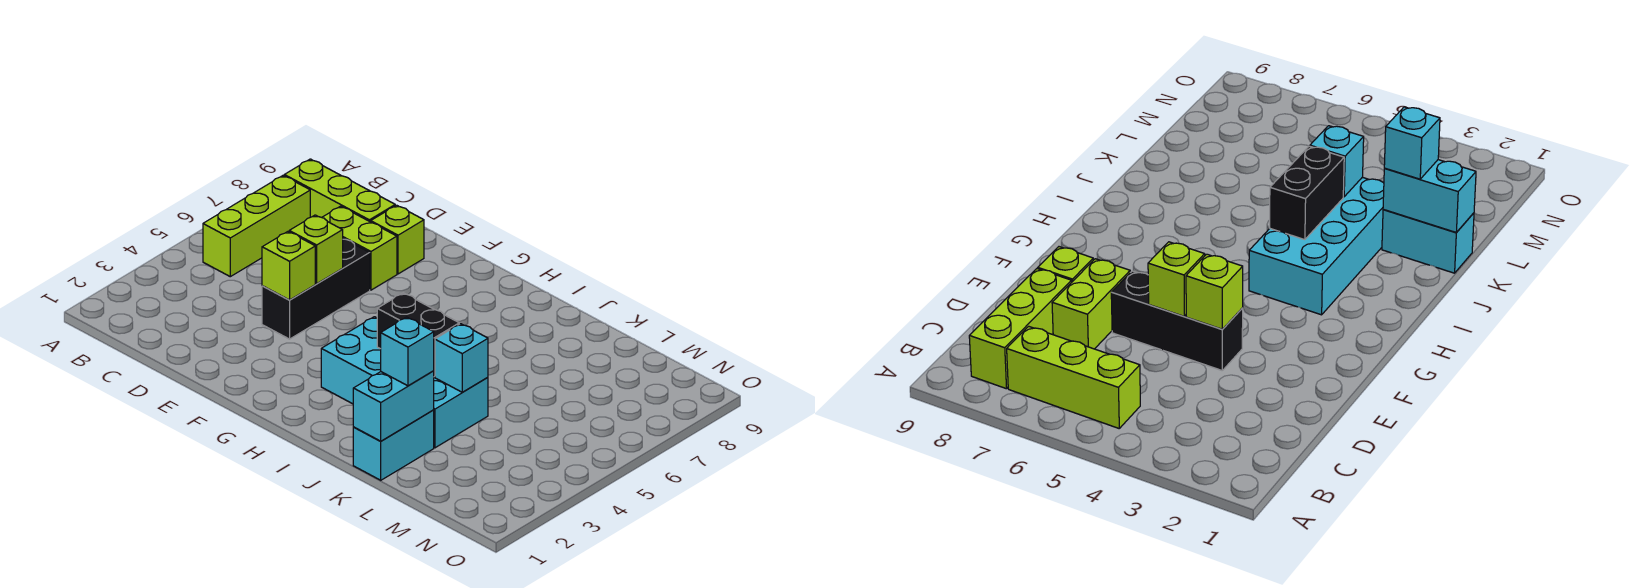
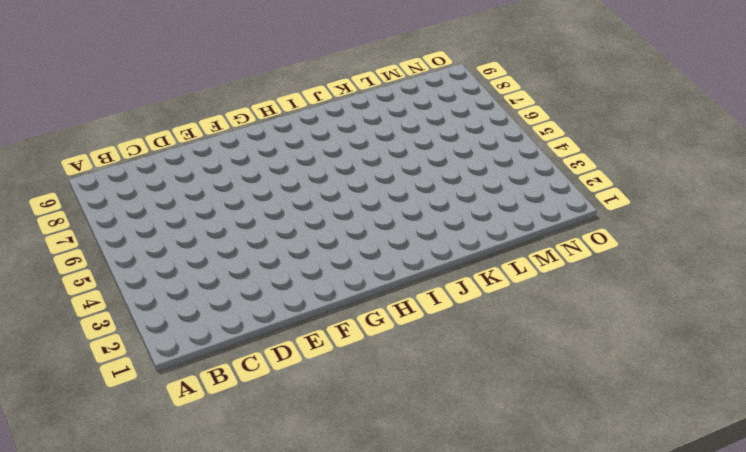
none -> lime brick B5:B7 level 1
none -> lime brick B8:D8 level 1
none -> lime brick D7:E7 level 1

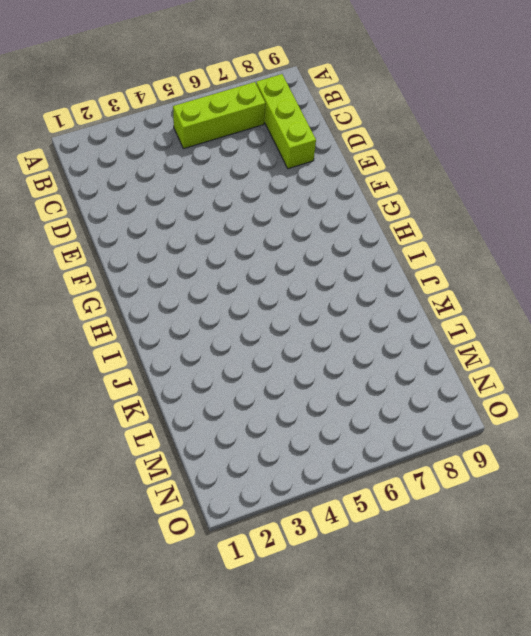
none -> lime brick D7:E7 level 1
none -> black brick E4:E6 level 1
none -> lime brick E8 level 1

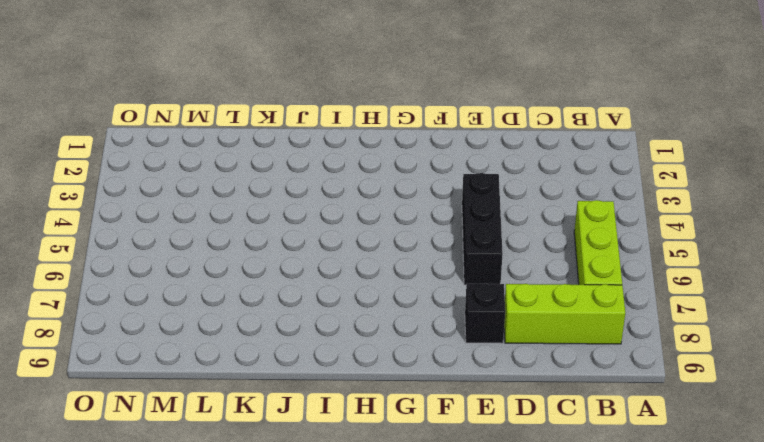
black brick E8 level 1 -> lime brick E8 level 1
none -> lime brick D7:E7 level 1
none -> cyan brick H3:K4 level 1
none -> cyan brick K1:K2 level 1

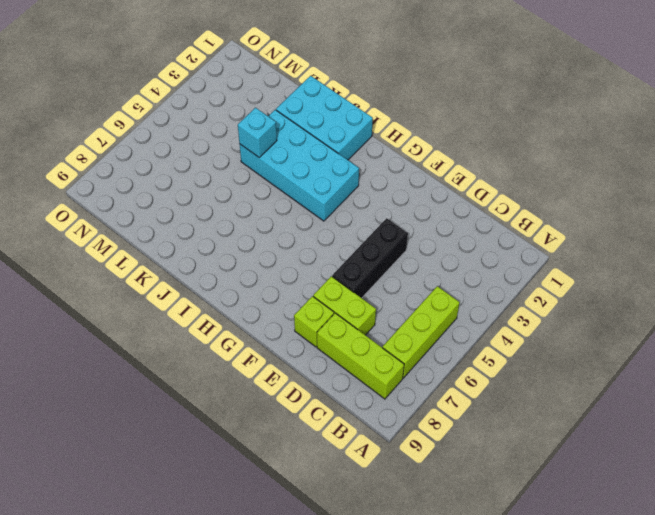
cyan brick I1:K2 level 1 -> cyan brick K1:K2 level 1
none -> lime brick E4 level 2
none -> lime brick E5 level 2
none -> black brick I4:J4 level 2

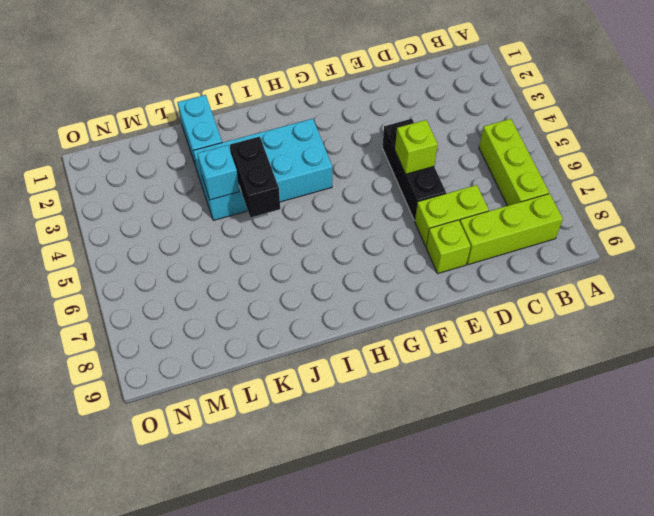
black brick J4:J5 level 2 -> black brick I4:J4 level 2
none -> lime brick E4 level 2
none -> cyan brick K1:K2 level 2
none -> cyan brick K2 level 3

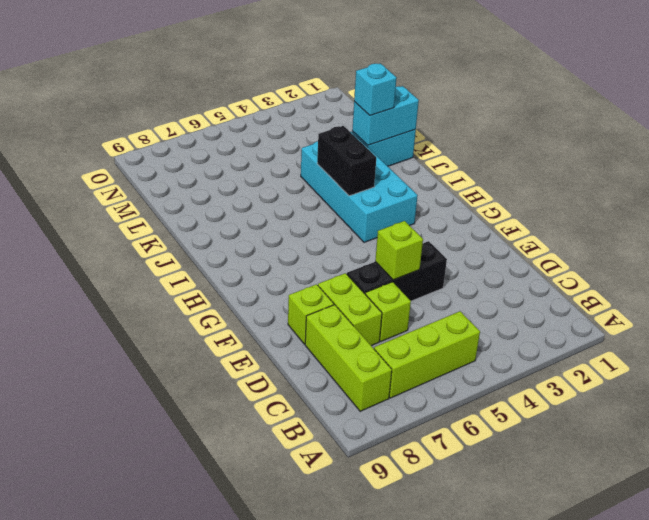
lime brick D6 level 1 -> lime brick E4 level 2
none -> cyan brick K4 level 2

